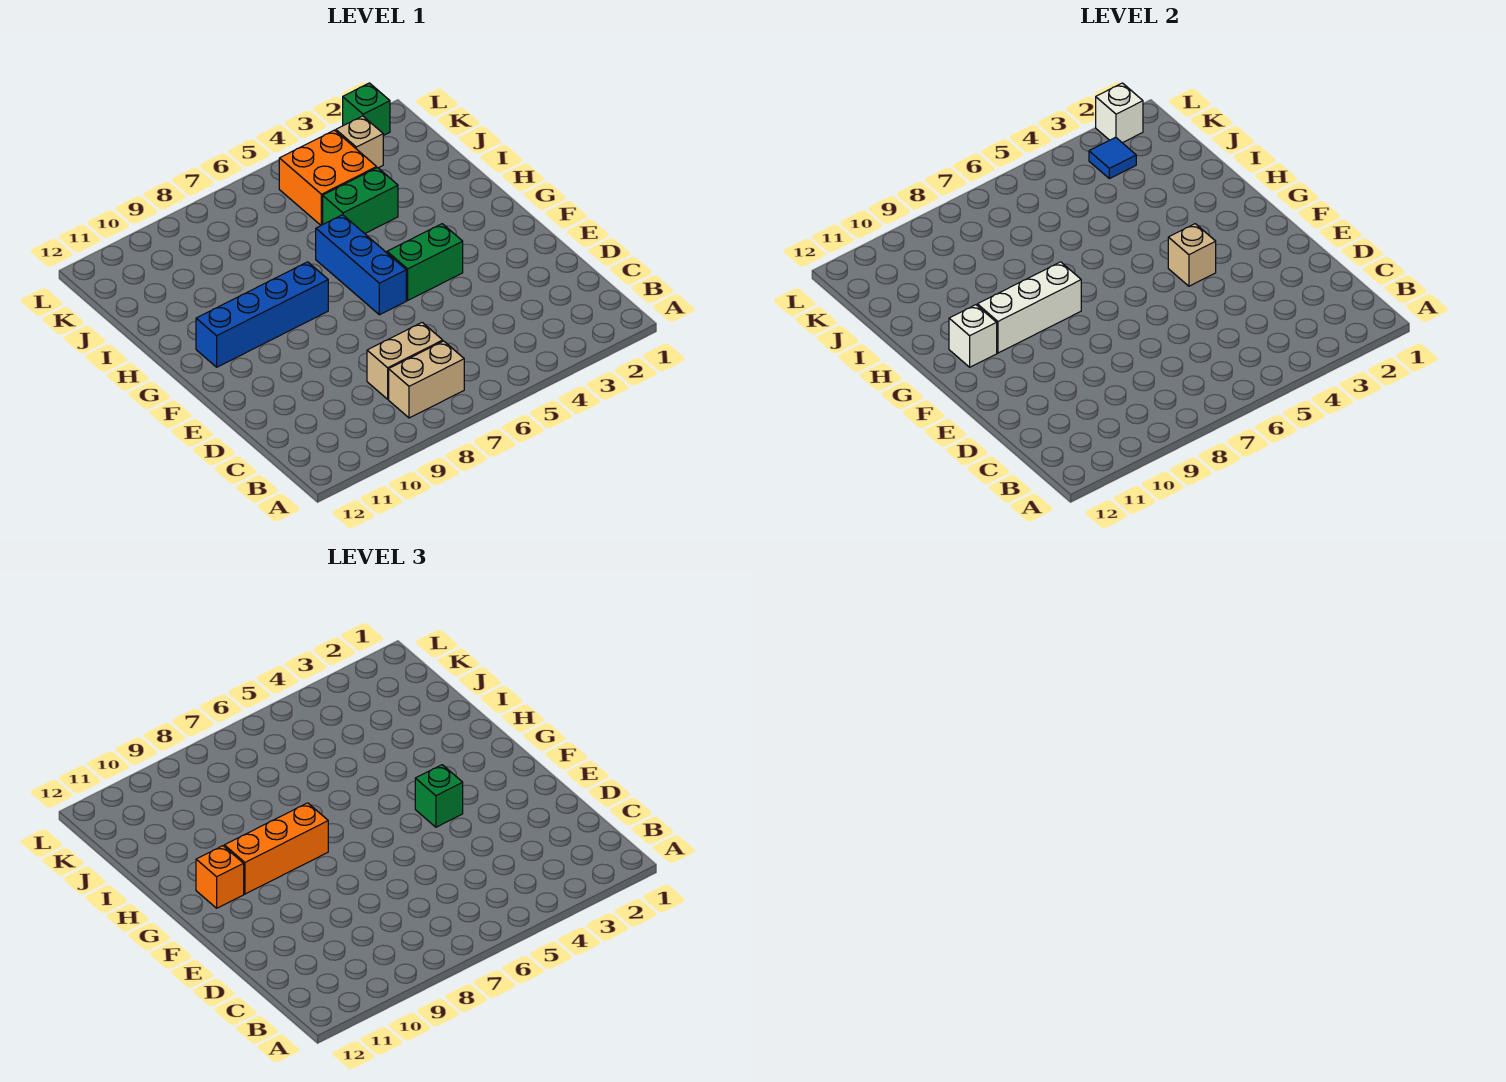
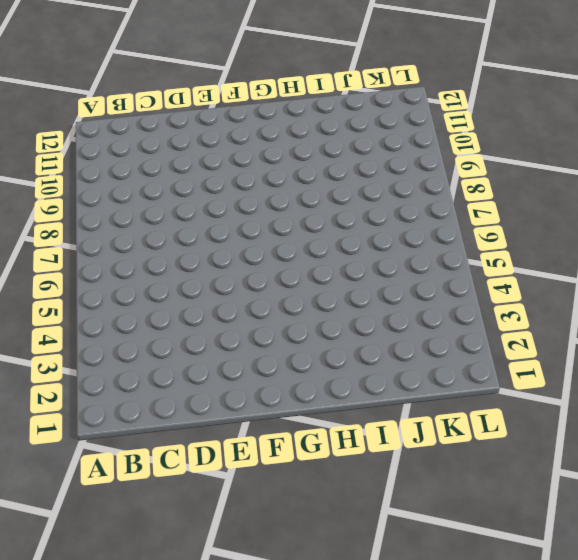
none -> tan brick B7:B8 level 1
none -> tan brick C7:C8 level 1
none -> green brick F4:F5 level 1

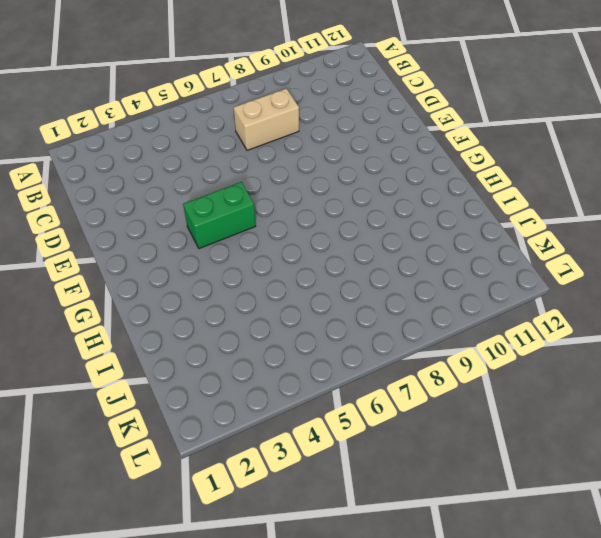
none -> tan brick B7:B8 level 1
none -> blue brick F6:H6 level 1
none -> blue brick G8:G11 level 1

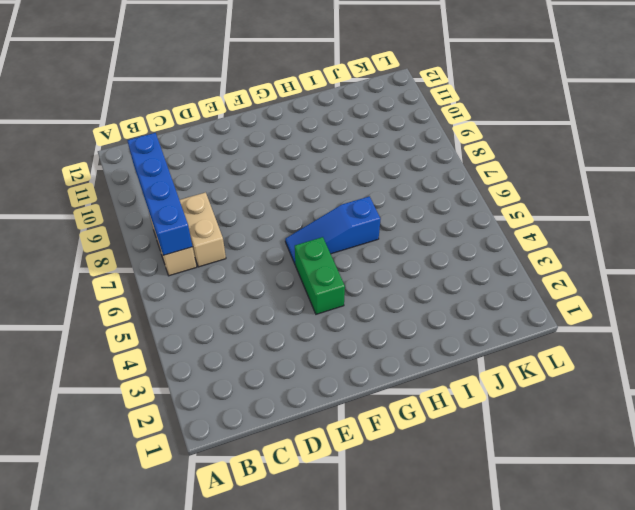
blue brick B7:B10 level 2 -> blue brick G8:G11 level 1
blue slope F6:H6 level 1 top H -> blue brick F6:H6 level 1
none -> green brick I4:I5 level 1
none -> orange brick J4:K5 level 1
none -> tan brick K3 level 1

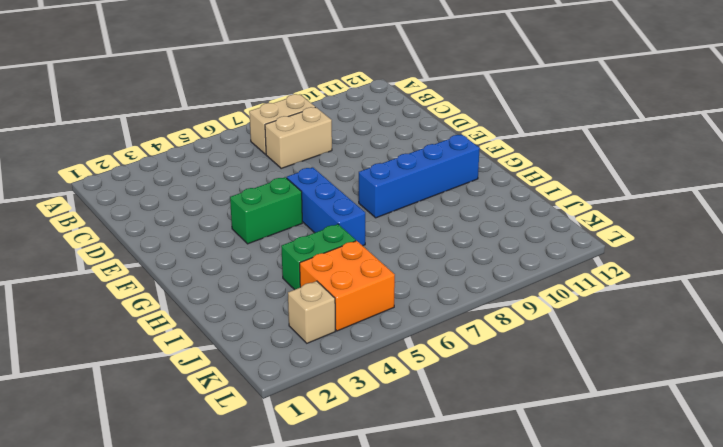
none -> green brick L2 level 1
none -> tan brick F4 level 2
none -> white brick G8:G10 level 2

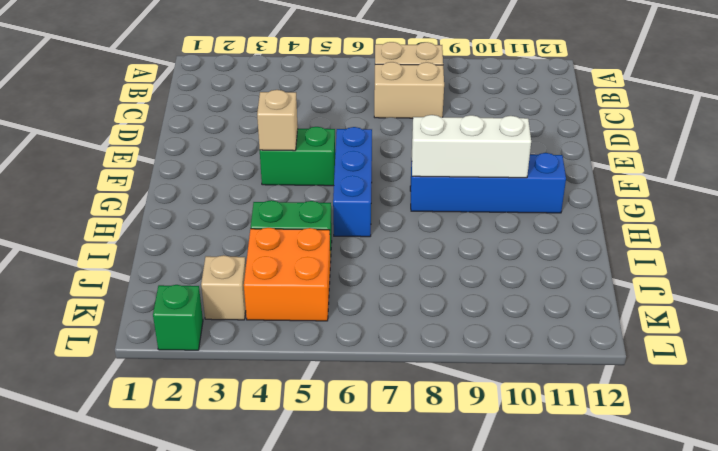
none -> white brick G11 level 2
none -> blue tile K3 level 2
none -> white brick L2 level 2

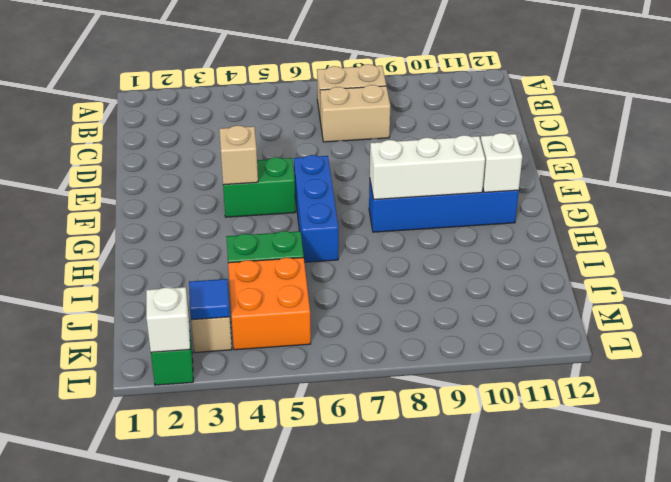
none -> green brick F4 level 3
none -> orange brick G8:G10 level 3
none -> orange brick G11 level 3

